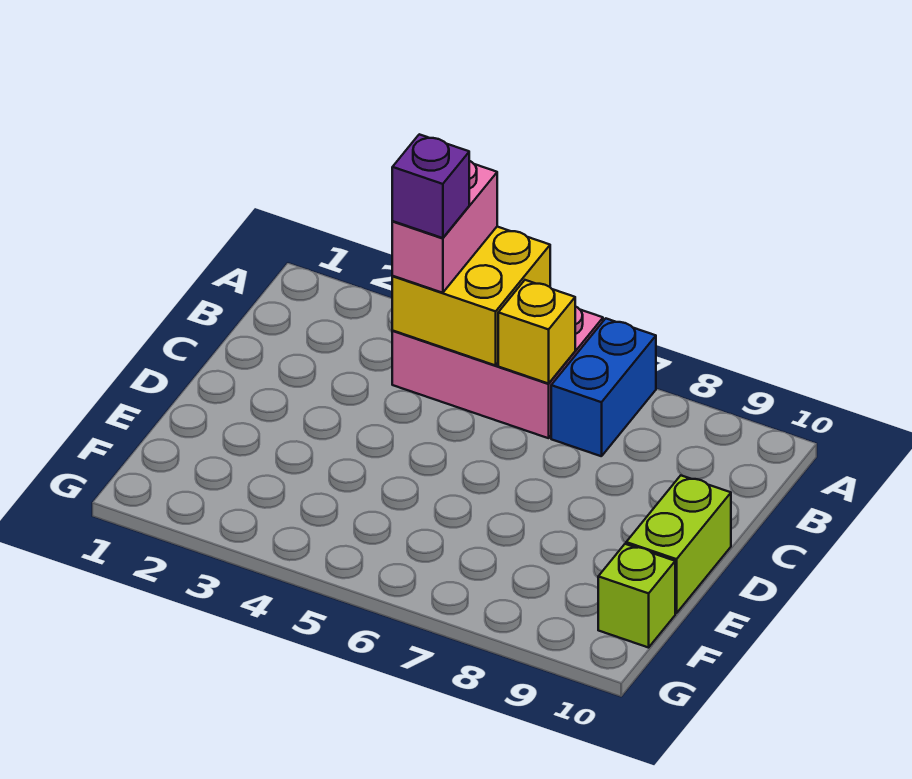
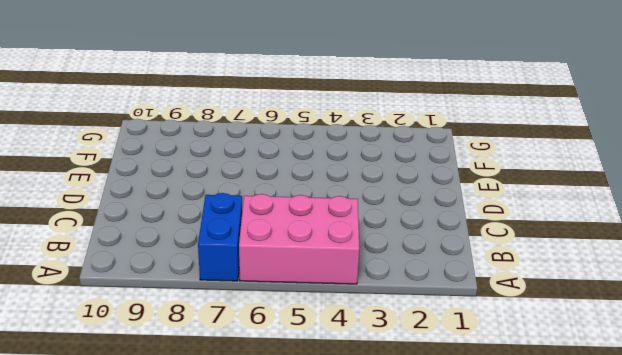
none -> lime brick D10:E10 level 1
none -> lime brick F10 level 1

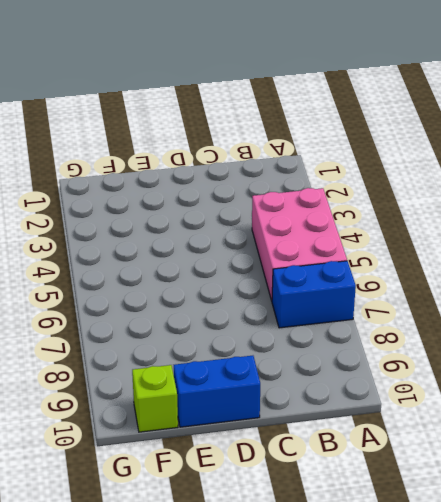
blue brick D10:E10 level 1 -> lime brick D10:E10 level 1
none -> yellow brick A4:B5 level 2
none -> yellow brick B6 level 2

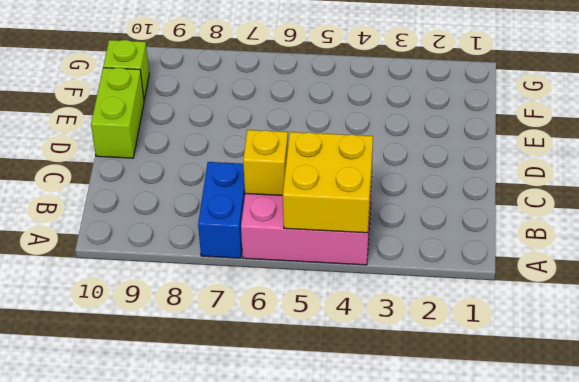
none -> pink brick A4:B4 level 3
none -> purple brick B4 level 4

